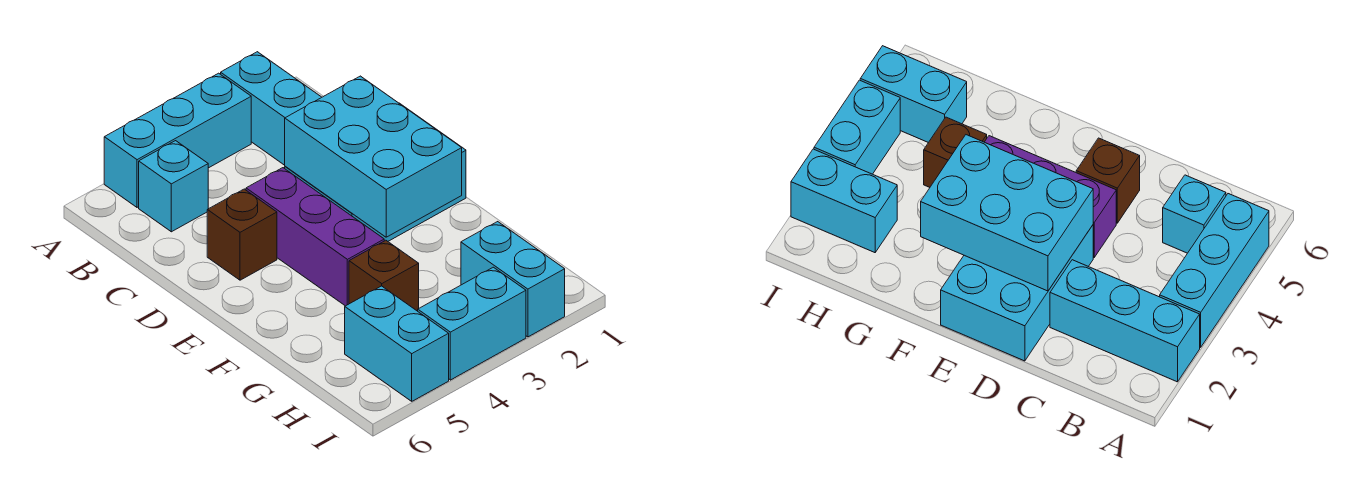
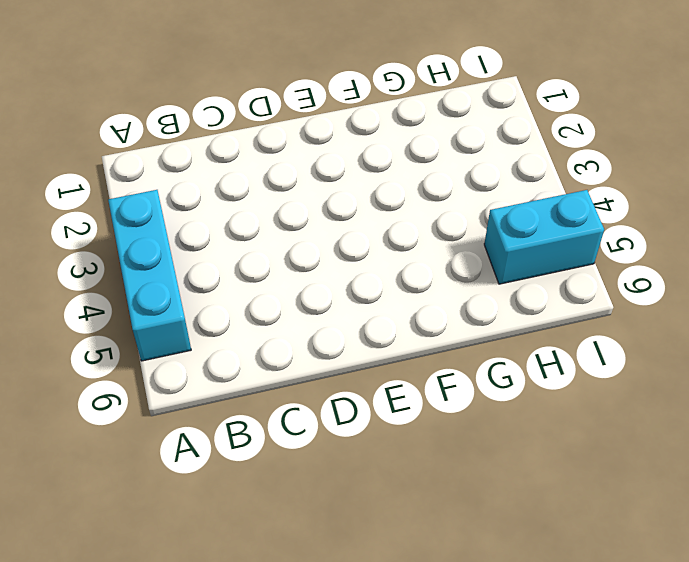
none -> cyan brick A2:C2 level 1
none -> cyan brick B5 level 1

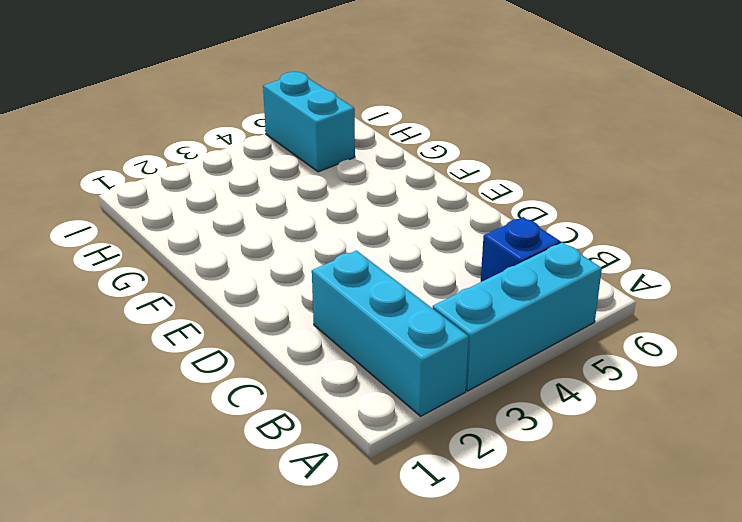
blue brick B5 level 1 -> cyan brick B5 level 1
none -> cyan brick D1:E3 level 1
none -> purple brick D4:F4 level 1

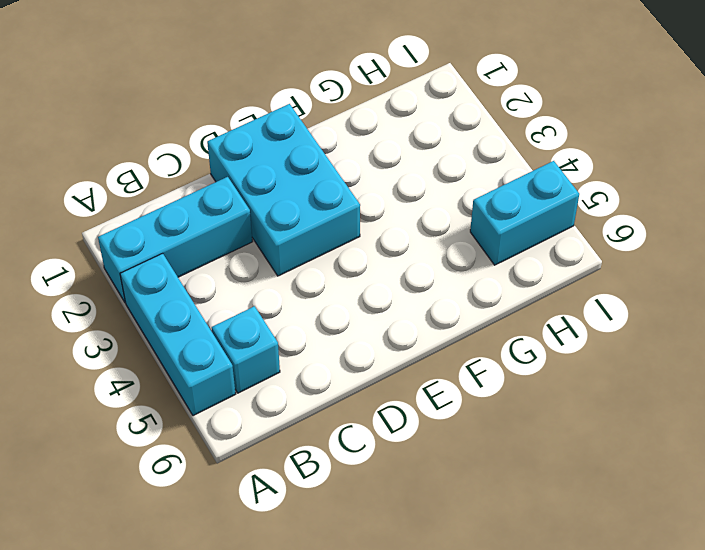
none -> purple brick D4:F4 level 1
none -> brown brick D5 level 1

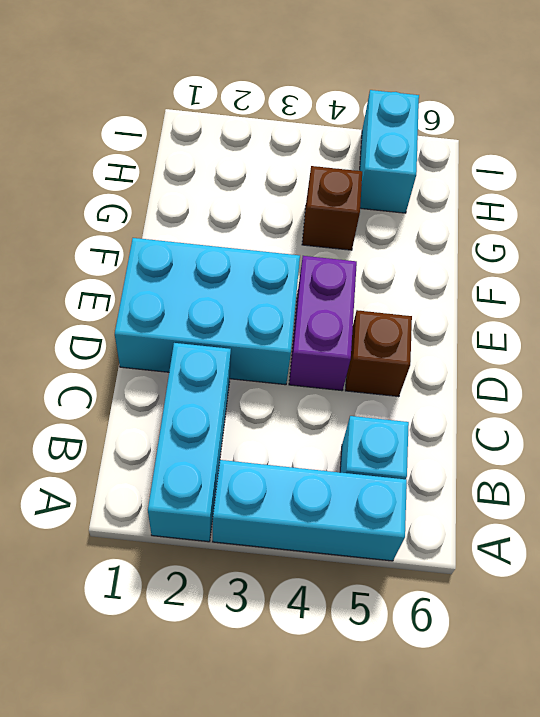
purple brick D4:E4 level 1 -> purple brick D4:F4 level 1
none -> cyan brick H2:I2 level 1
none -> cyan brick I3:I4 level 1

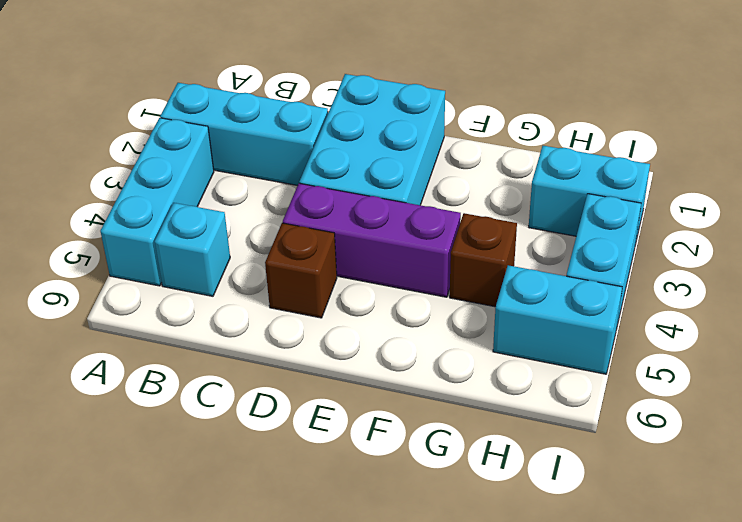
none -> cyan brick D2:F3 level 2

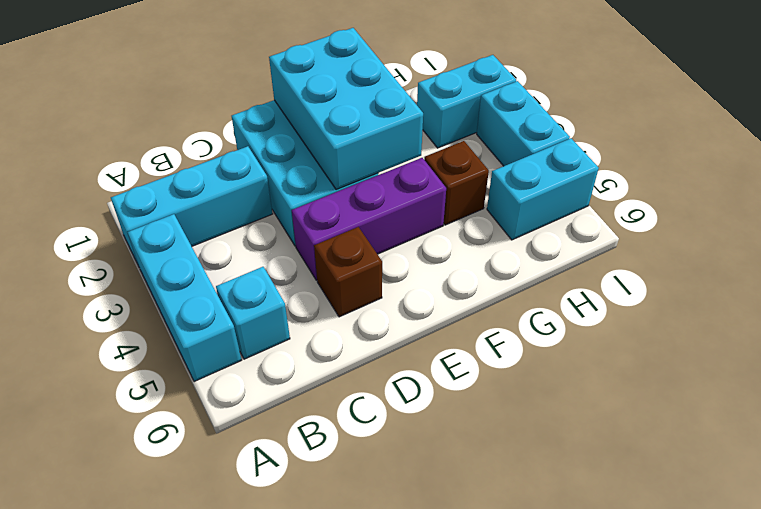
cyan brick E1:F3 level 2 -> cyan brick D2:F3 level 2

